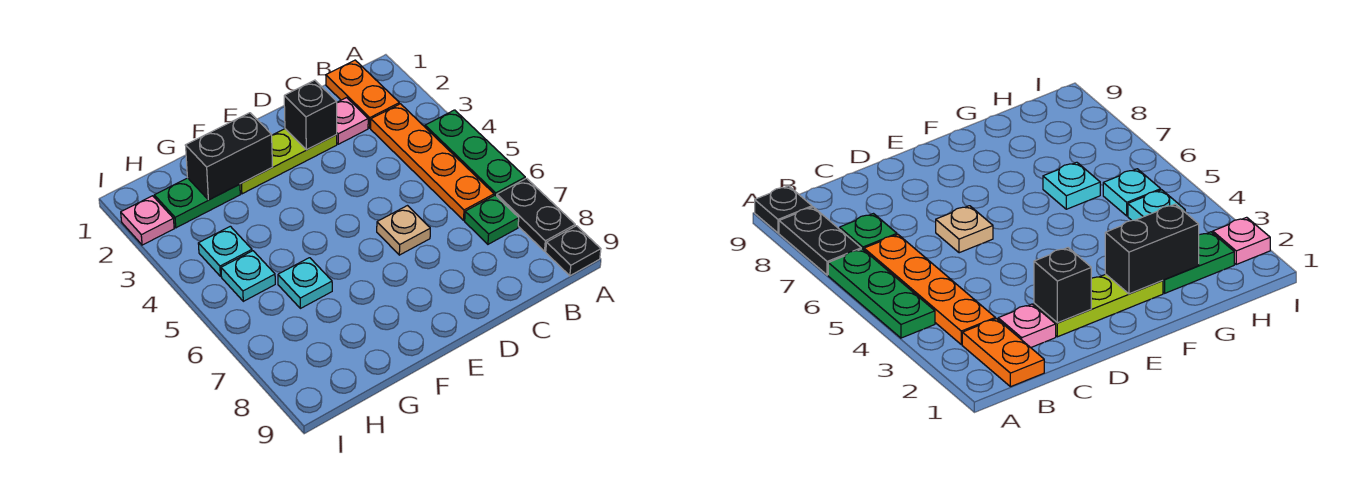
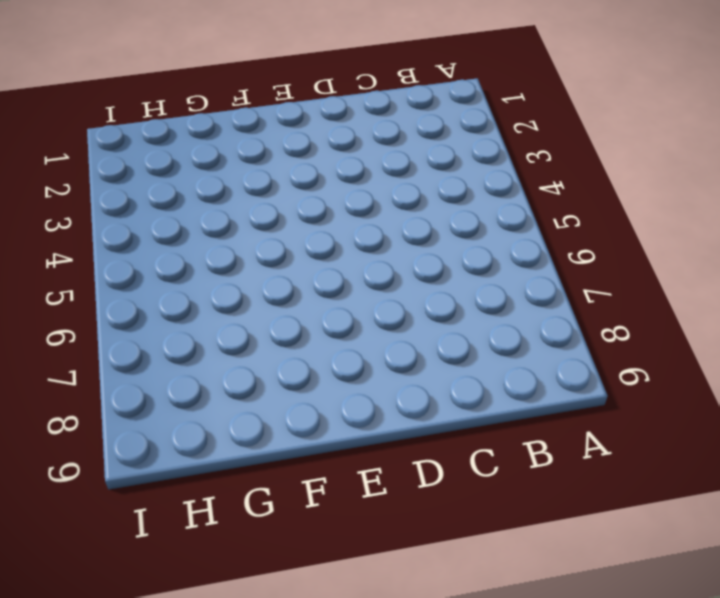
none -> green plate A4:A6 level 1
none -> black plate A7:A8 level 1
none -> black plate A9 level 1

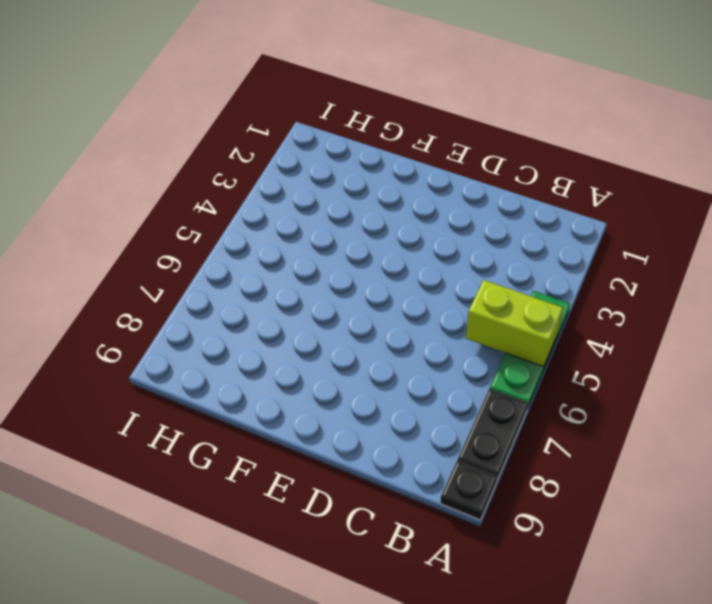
lime brick A5:B5 level 2 -> none
none -> orange plate B1:B2 level 1
none -> orange plate B3:B6 level 1
none -> green plate B7 level 1

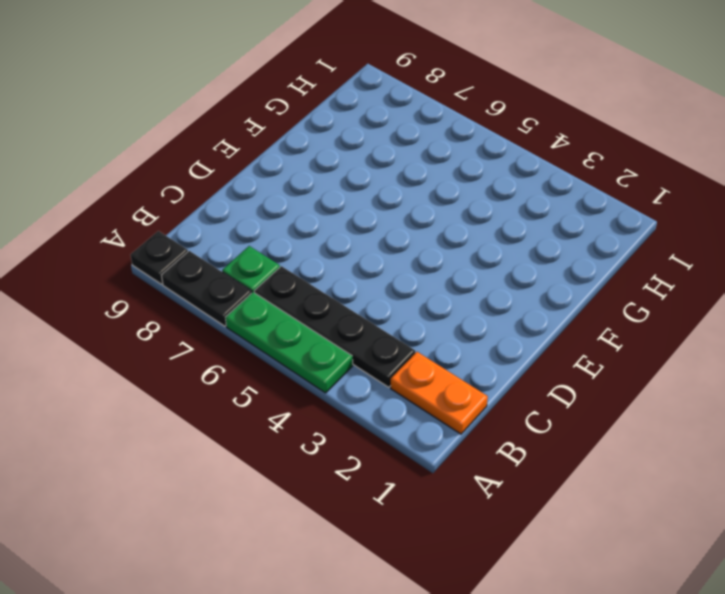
black plate B3:B6 level 1 -> orange plate B3:B6 level 1
none -> pink plate C2 level 1
none -> lime plate D2:F2 level 1
none -> tan plate D6 level 1

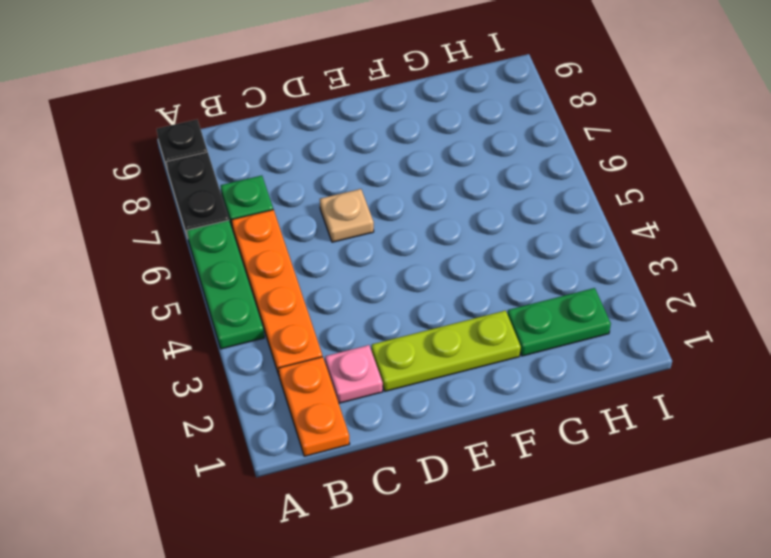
none -> cyan plate G6 level 1
none -> cyan plate H4 level 1
none -> cyan plate H5 level 1

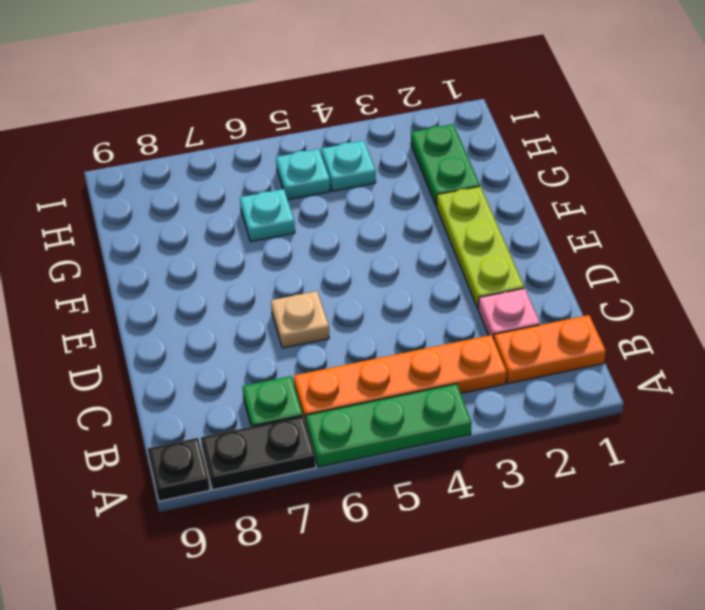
none -> pink plate I2 level 1
none -> black brick D2 level 2
none -> black brick F2:G2 level 2

